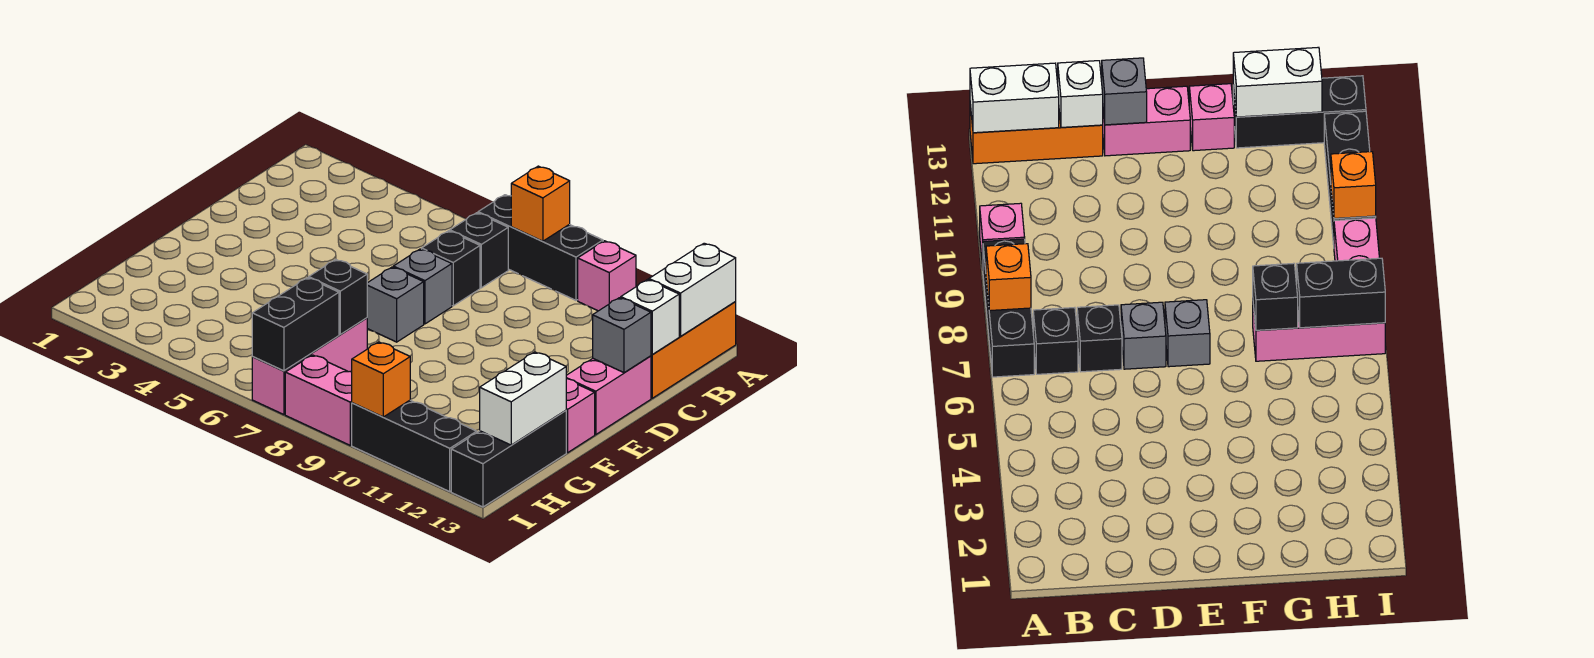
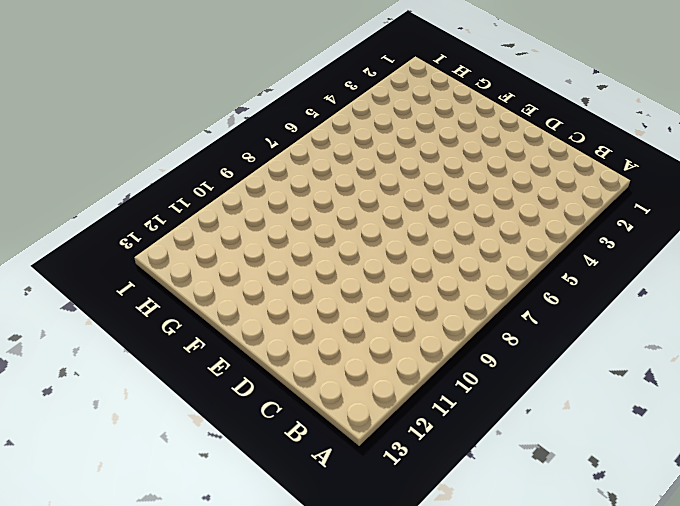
none -> black brick A7:A9 level 1
none -> pink brick A10 level 1
none -> orange brick A13:C13 level 1

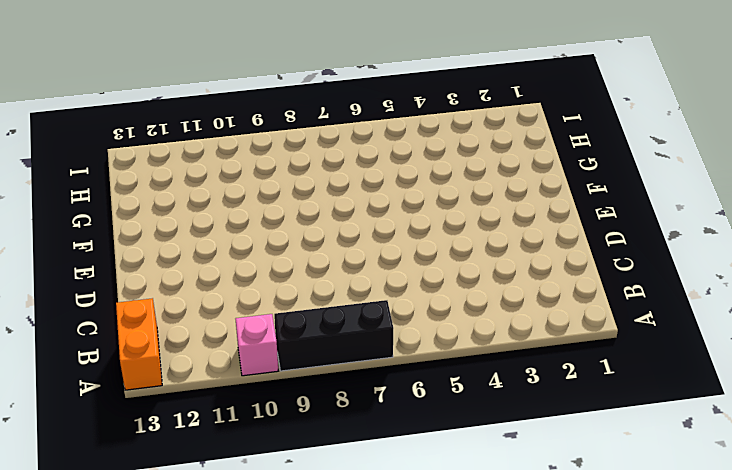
orange brick A13:B13 level 1 -> orange brick A13:C13 level 1
none -> black brick B7 level 1
none -> black brick C7 level 1
none -> grey brick D7 level 1

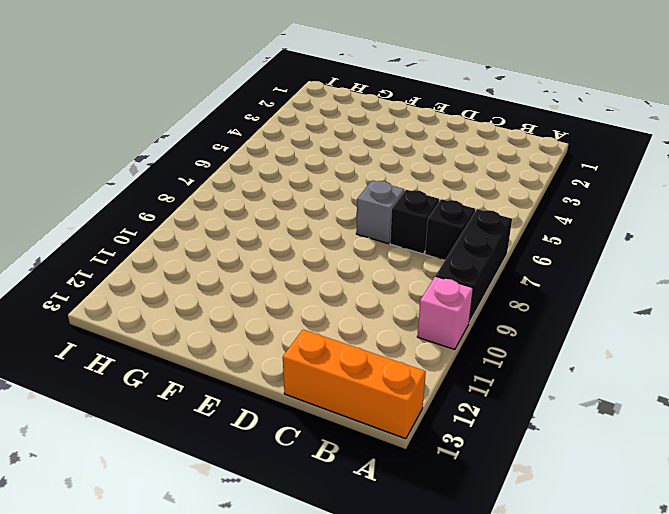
none -> pink brick D13:E13 level 1
none -> grey brick E7 level 1
none -> pink brick F13 level 1

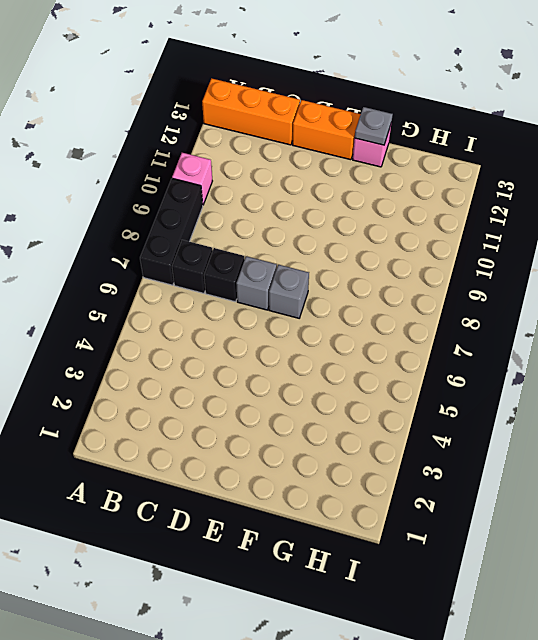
orange brick D13:E13 level 1 -> pink brick D13:E13 level 1
grey plate F13 level 2 -> none
none -> pink brick G7:I7 level 1
none -> black brick G13:I13 level 1
none -> pink brick I8:I9 level 1

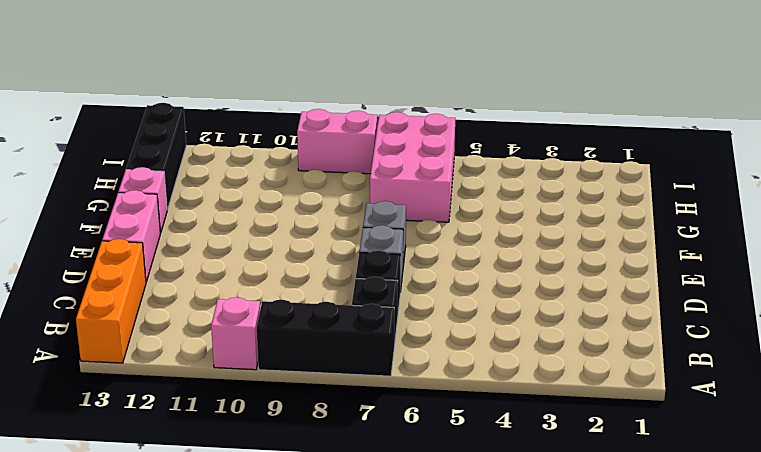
pink brick G6:I7 level 1 -> pink brick G7:I7 level 1
none -> black brick I10:I12 level 1
none -> orange brick A8 level 2
none -> white brick A13:B13 level 2

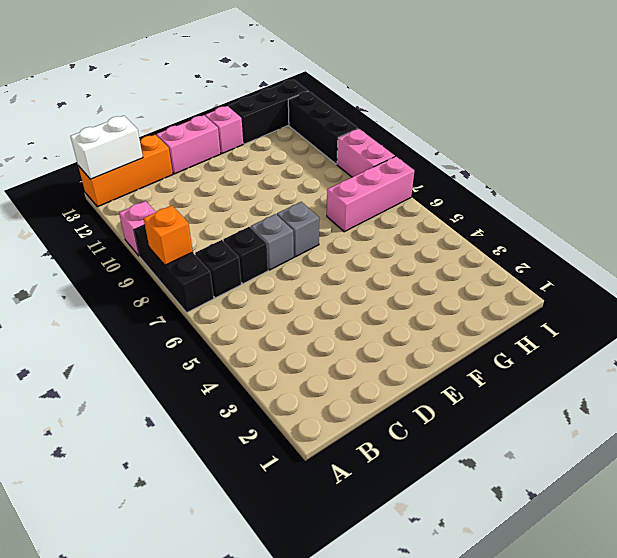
none -> white brick C13 level 2
none -> grey brick D13 level 2
none -> black brick G7 level 2

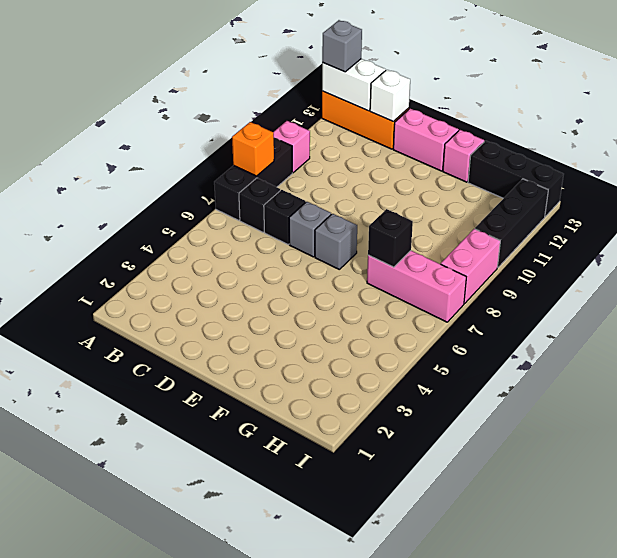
grey brick A13 level 3 -> grey brick D13 level 2
none -> white brick G13:H13 level 2
none -> black brick H7:I7 level 2
none -> orange brick I10 level 2

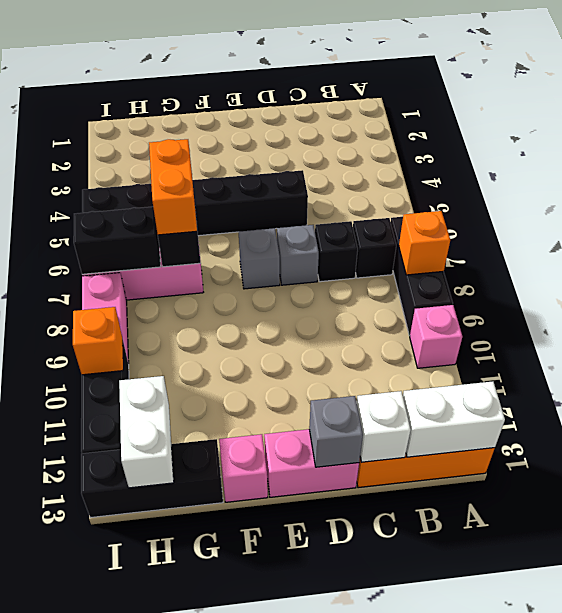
black brick D5:I5 level 1 -> none
orange brick G6:G7 level 3 -> none
white brick H12:H13 level 2 -> white brick G13:H13 level 2

